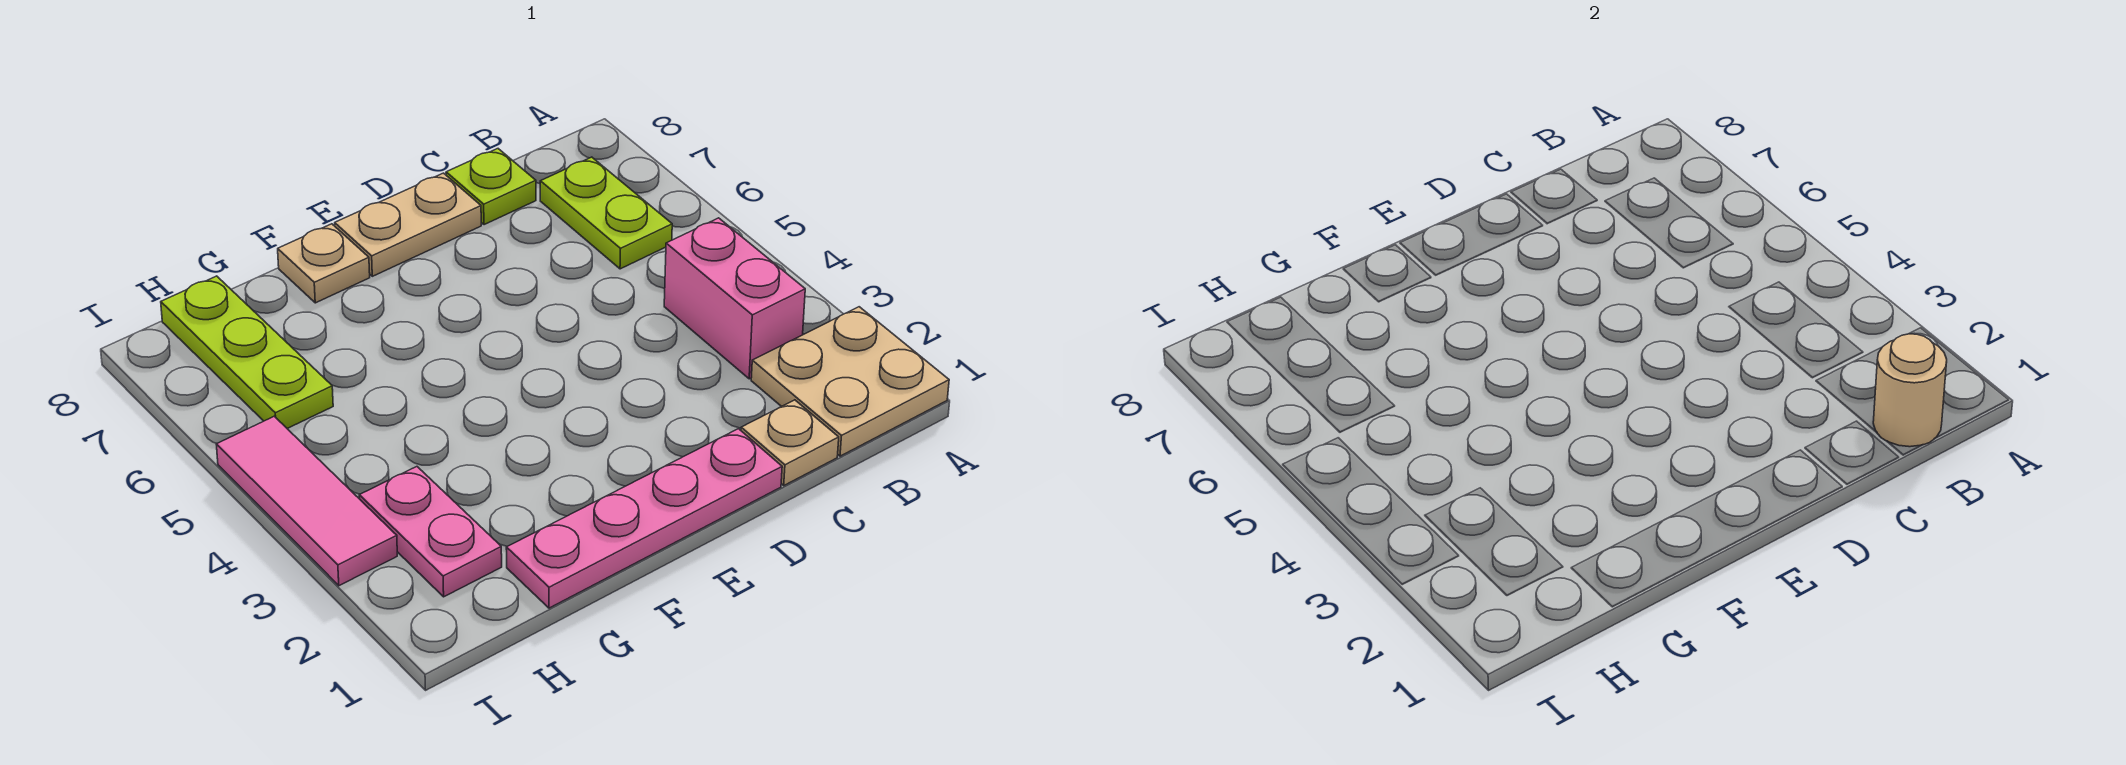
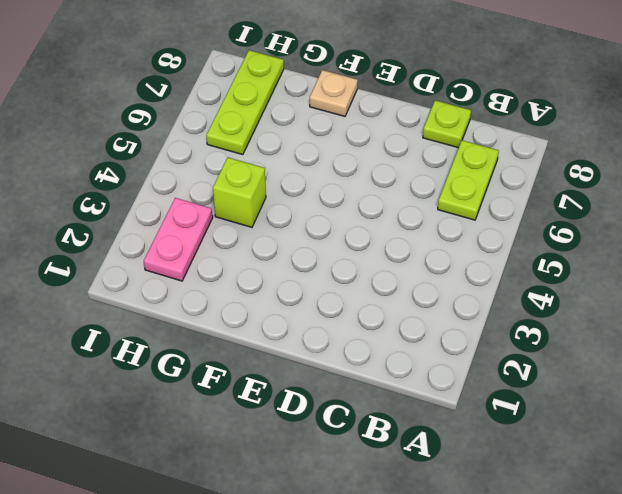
lime brick G4 level 1 -> none
none -> tan plate A1:B2 level 1
none -> pink brick B3:B4 level 1
none -> tan plate C1 level 1

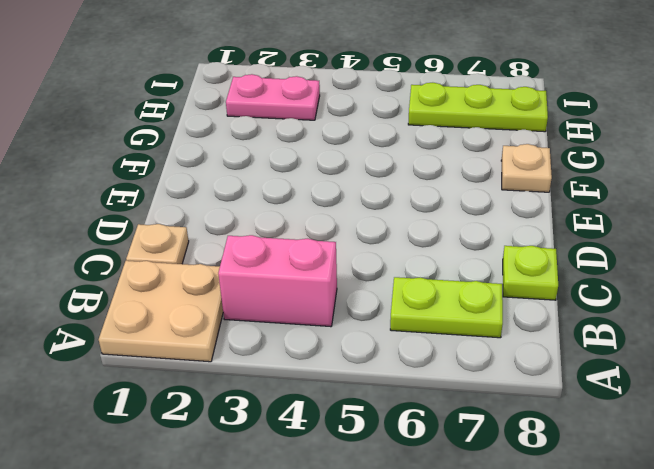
none -> pink plate D1:G1 level 1
none -> tan plate D8:E8 level 1
none -> pink tile I3:I5 level 1

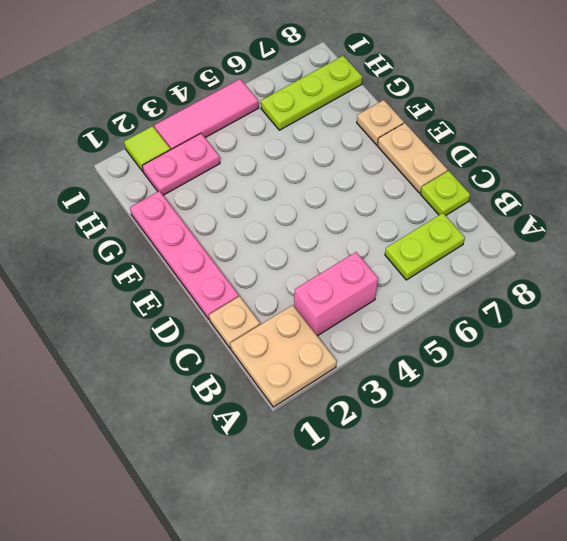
lime tile I2 level 1 -> none
none -> tan round brick B1 level 2

